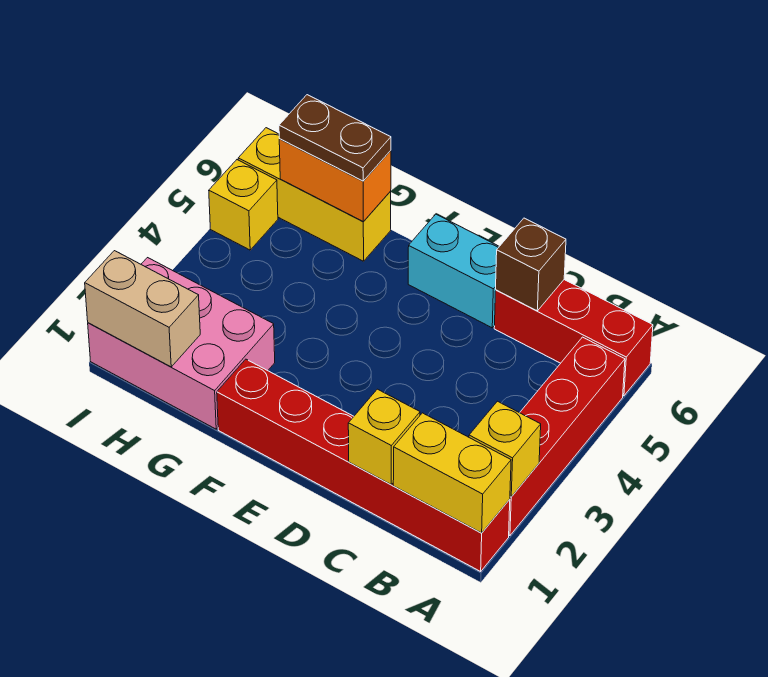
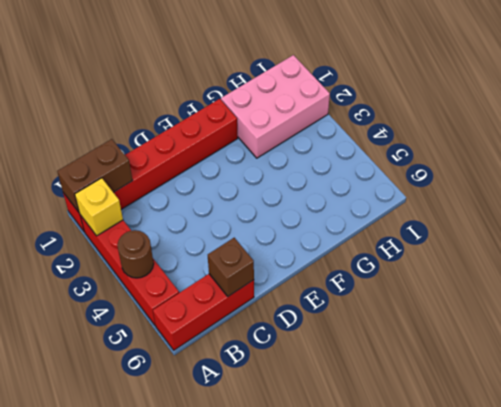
brown brick A1:B1 level 2 -> yellow brick A1:B1 level 2
brown round brick A4 level 2 -> none
none -> cyan brick D6:E6 level 1
none -> yellow brick G6:I6 level 1
none -> yellow brick I5 level 1

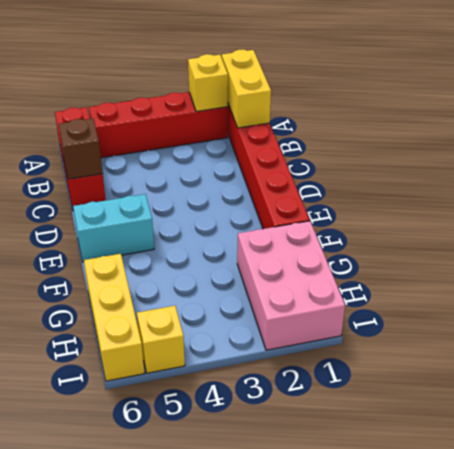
cyan brick E5:E6 level 1 -> cyan brick D6:E6 level 1
none -> yellow brick C1 level 2
none -> orange brick G6:H6 level 2
none -> tan brick H1:I1 level 2

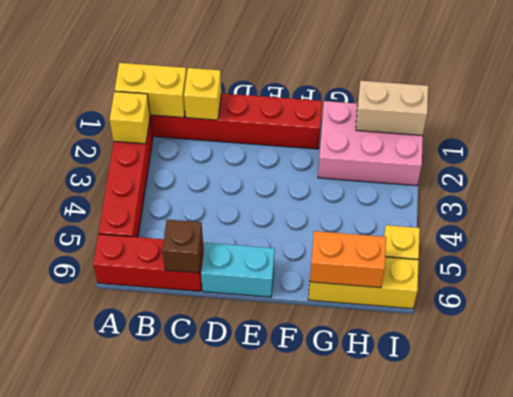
none -> brown plate G6:H6 level 3

